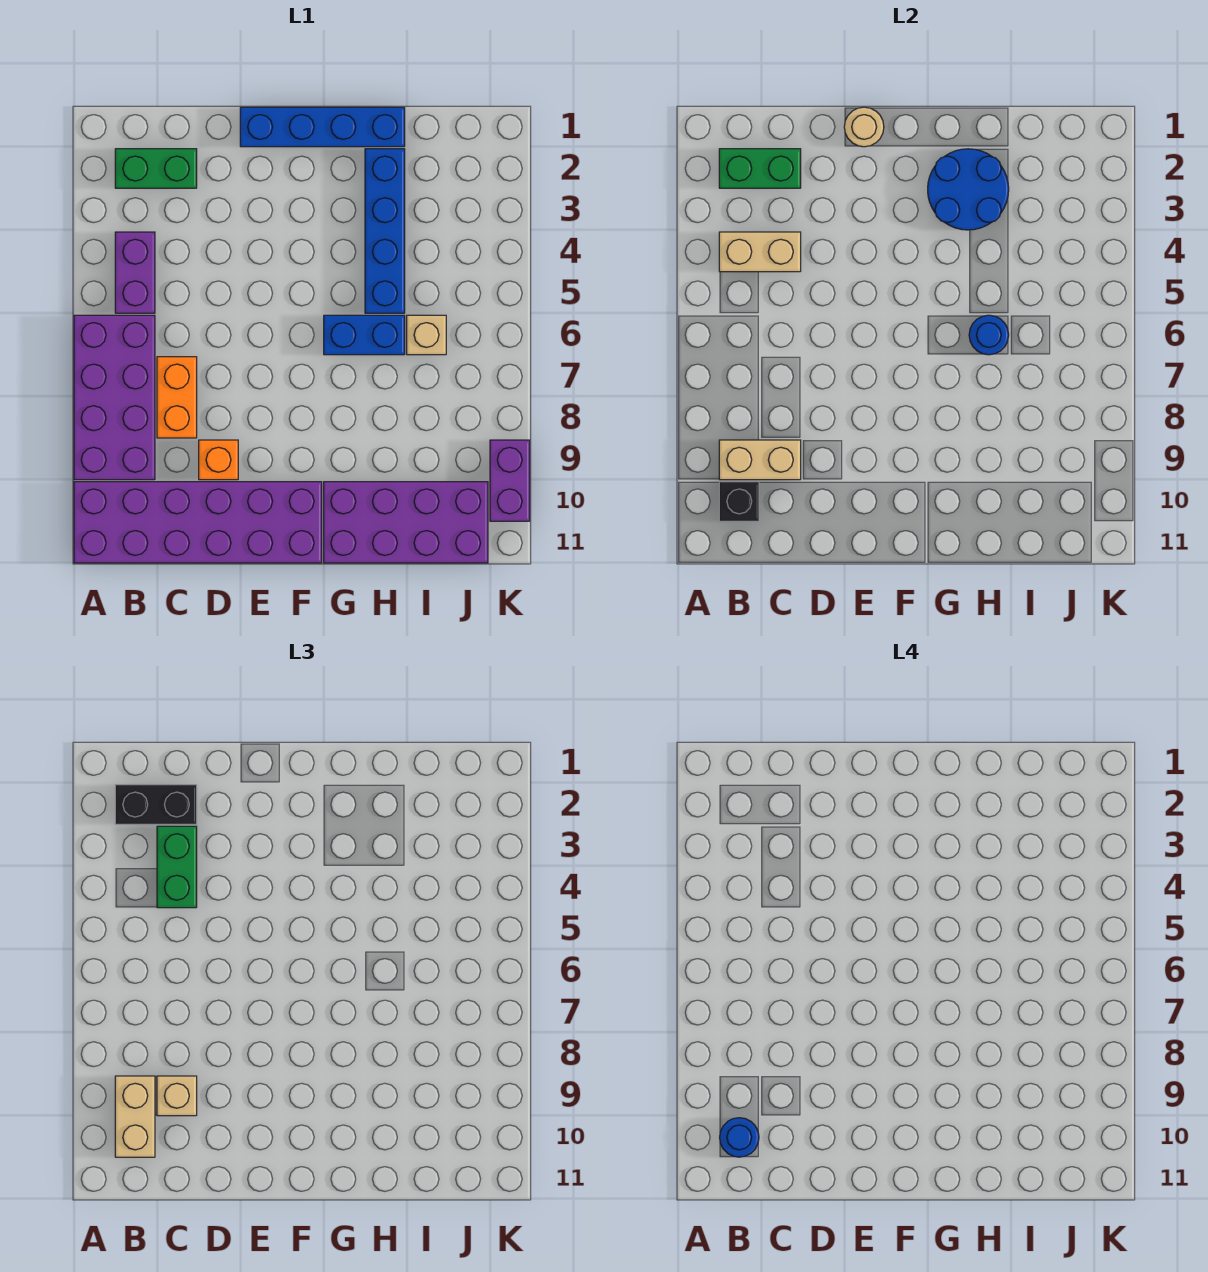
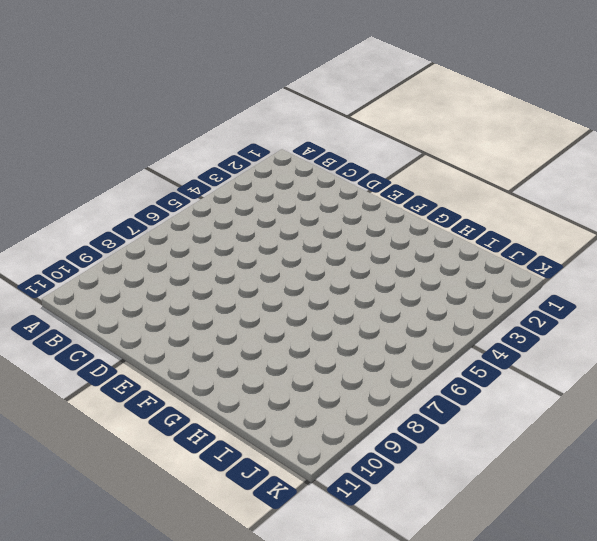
none -> purple brick A6:B9 level 1
none -> purple brick A10:F11 level 1
none -> green brick B2:C2 level 1

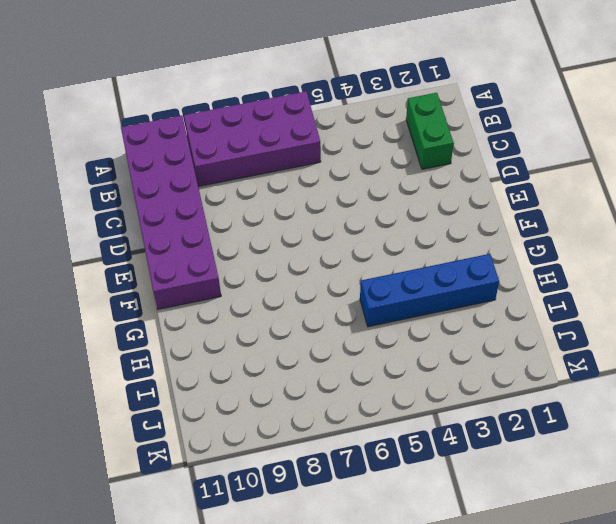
none -> purple brick B4:B5 level 1
none -> orange brick C7:C8 level 1
none -> orange brick D9 level 1

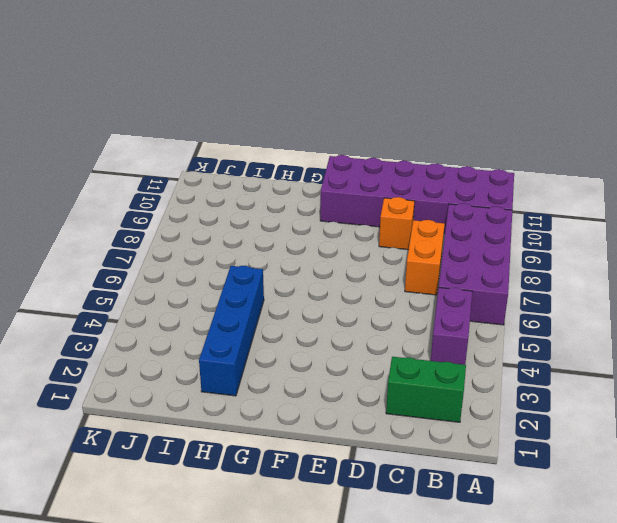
none -> blue brick E1:H1 level 1
none -> blue brick G6:H6 level 1
none -> purple brick G10:J11 level 1

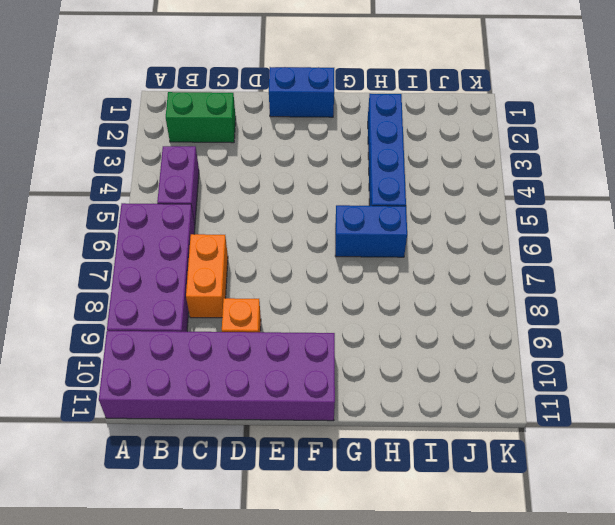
blue brick E1:F1 level 1 -> blue brick E1:H1 level 1
none -> purple brick G10:J11 level 1
none -> tan brick I6 level 1
none -> purple brick K9:K10 level 1

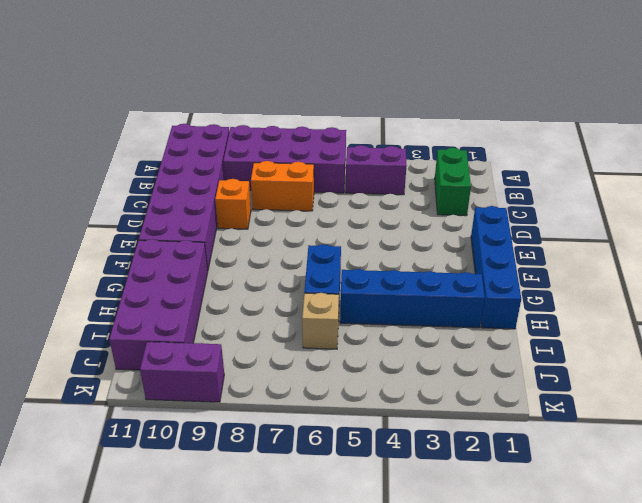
none -> green brick B2:C2 level 2
none -> tan brick B4:C4 level 2
none -> tan brick B9:C9 level 2

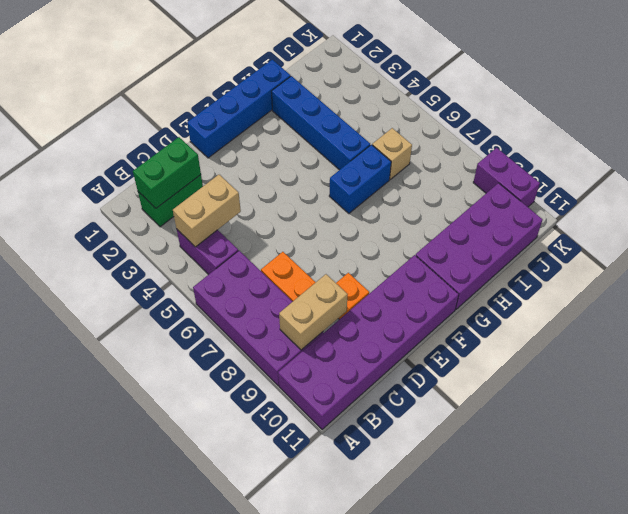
none -> black brick B10 level 2
none -> tan round brick E1 level 2
none -> blue round brick G2:H3 level 2

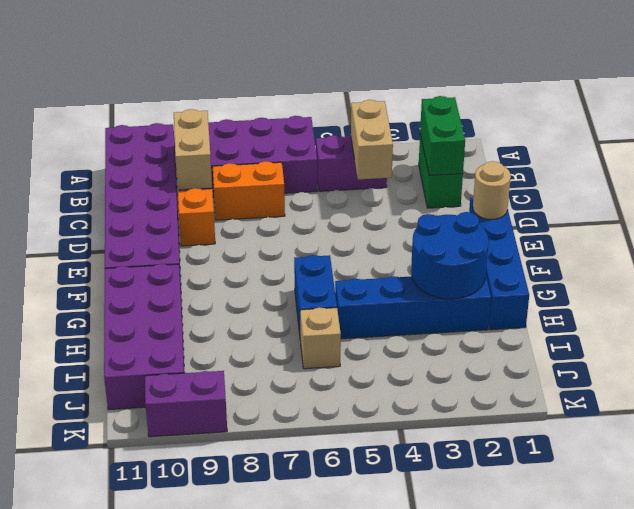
none -> black brick B10 level 2
none -> blue round brick H6 level 2
none -> black brick B2:C2 level 3

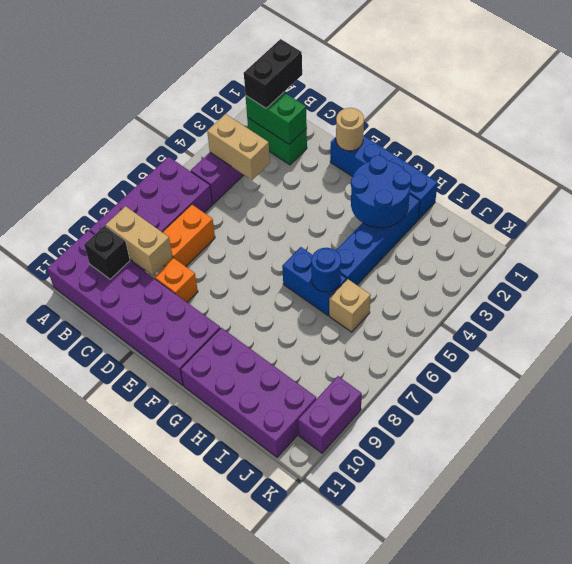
black brick B1:B2 level 3 -> black brick B2:C2 level 3
none -> tan brick B9:B10 level 3
none -> green brick C3:C4 level 3
none -> tan brick C9 level 3

